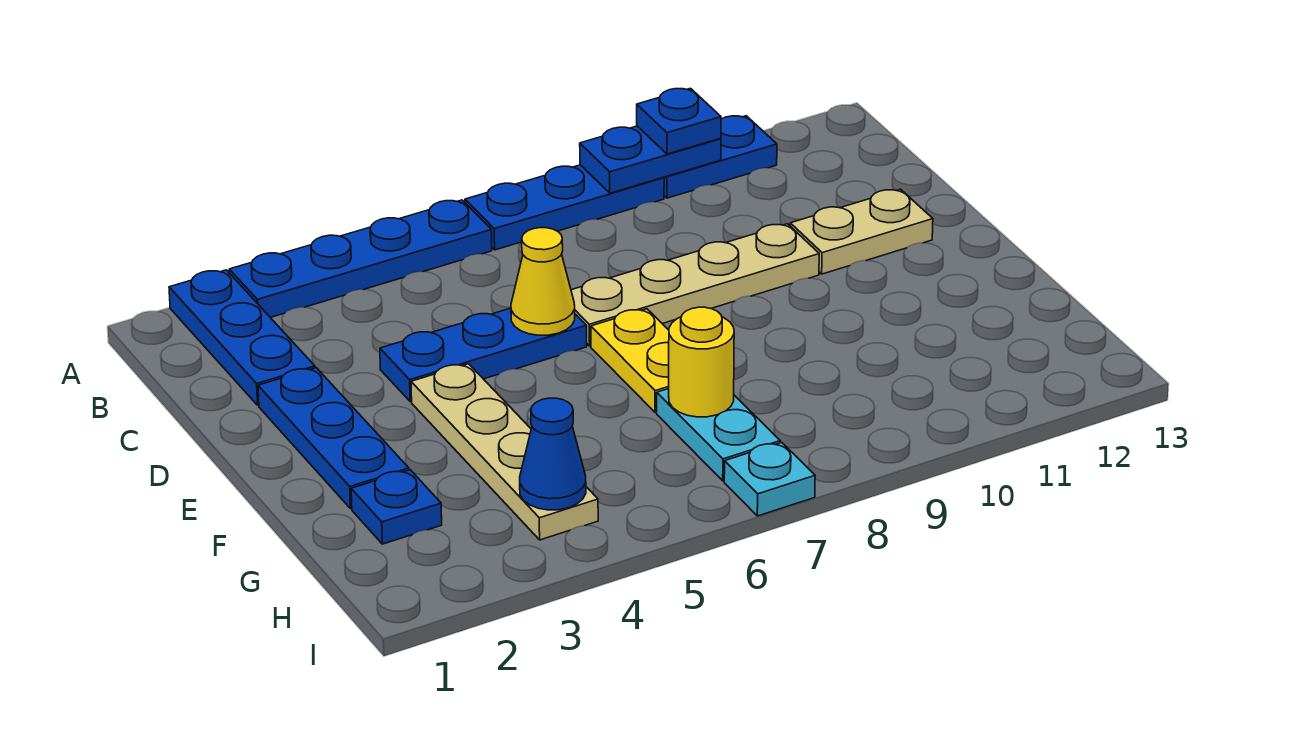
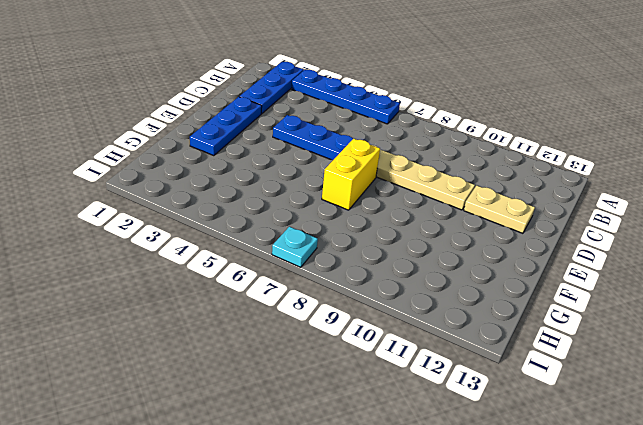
yellow brick E7:F7 level 1 -> yellow plate E7:F7 level 1
none -> blue plate A7:A9 level 1
none -> blue plate A10:A11 level 1
none -> tan plate E4:H4 level 1

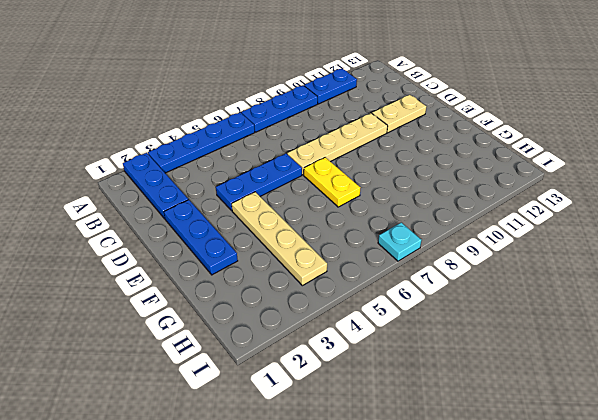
none -> blue plate G2 level 1
none -> cyan plate G7:H7 level 1
none -> blue plate A9:A10 level 2

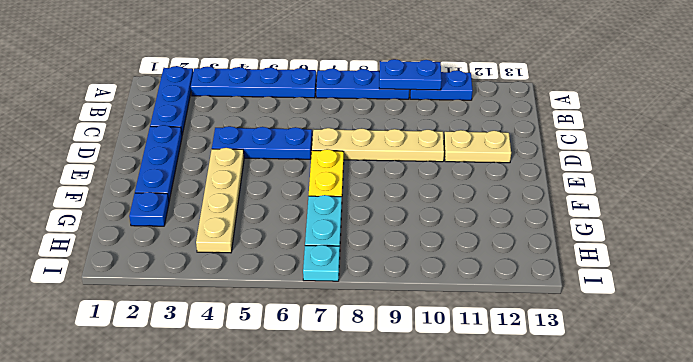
none -> yellow cone D6 level 2
none -> yellow round brick G7 level 2
none -> blue cone H4 level 2

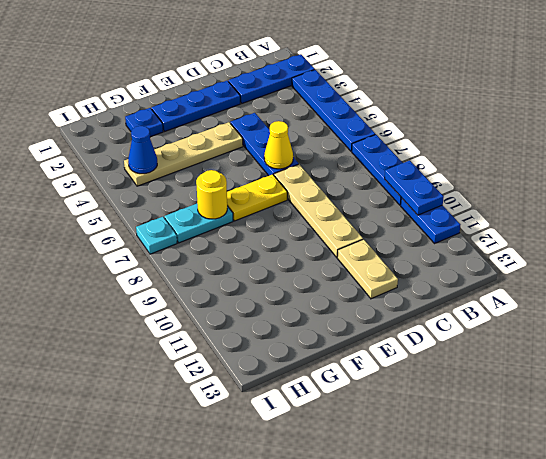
none -> blue plate A10 level 3

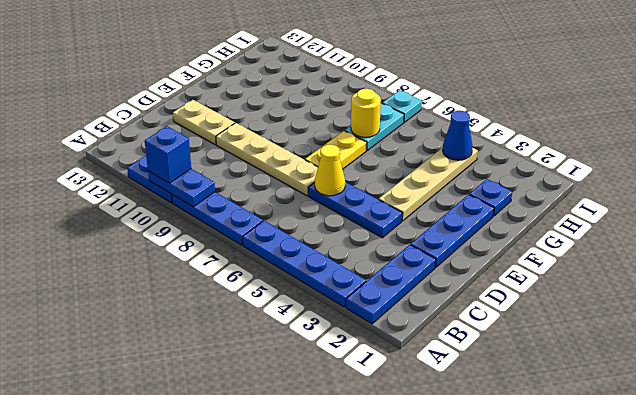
blue brick A10 level 3 -> blue plate A10 level 3

